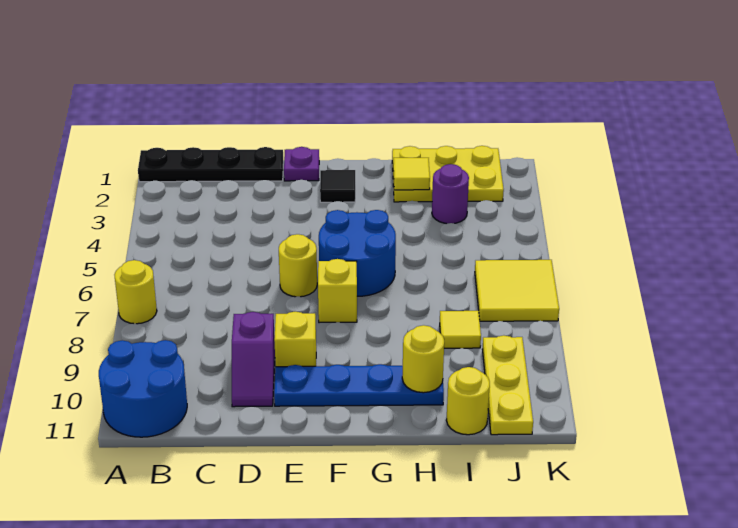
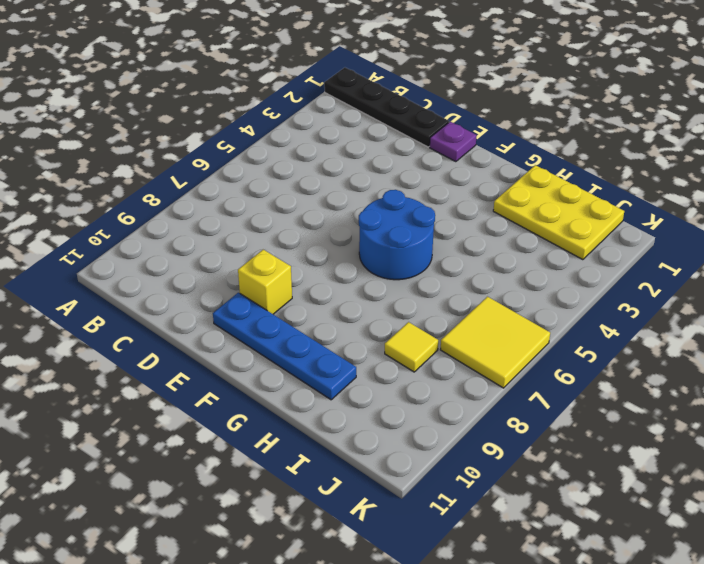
none -> yellow round brick A7 level 1
none -> blue round brick A10:B11 level 1
none -> purple slope D9:D10 level 1 top 9

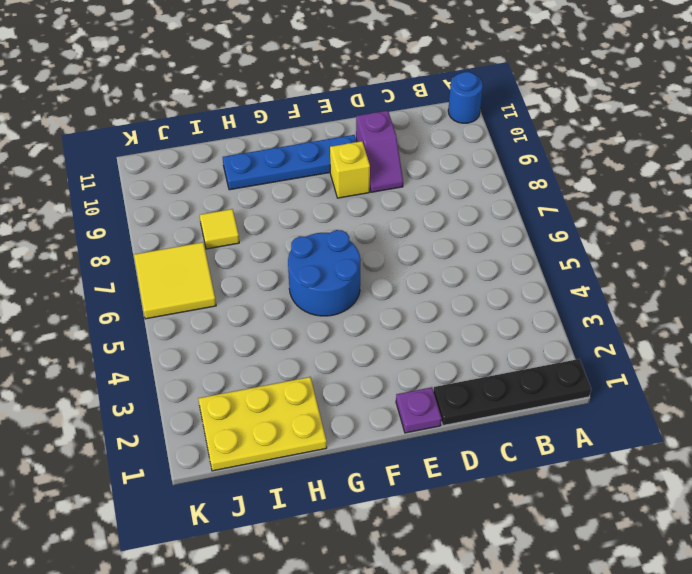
blue round brick A11 level 1 -> blue round brick A10:B11 level 1
purple slope D9:D10 level 1 top 10 -> purple slope D9:D10 level 1 top 9
none -> yellow round brick A7 level 1
none -> yellow round brick E6 level 1
none -> black tile F2 level 1

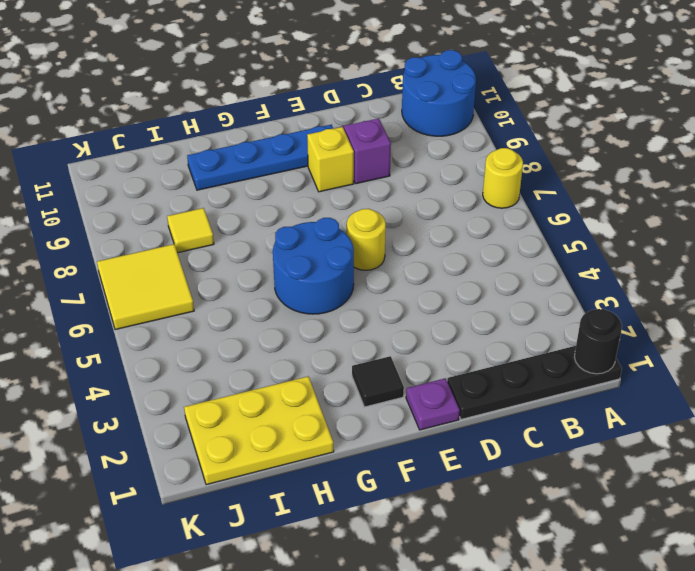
black round brick A1 level 2 -> none
none -> yellow brick F7 level 1
none -> purple round brick I3 level 1
none -> yellow round brick I11 level 1

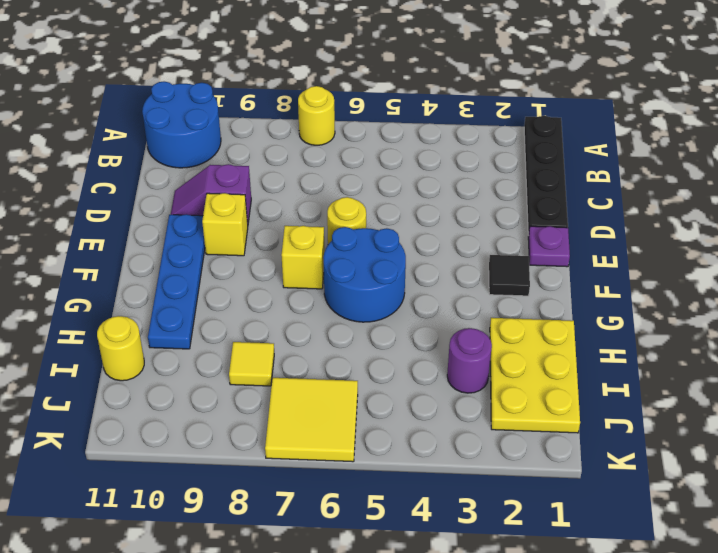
none -> yellow plate J9:J11 level 1
none -> yellow tile H2 level 2
none -> yellow round brick H10 level 2

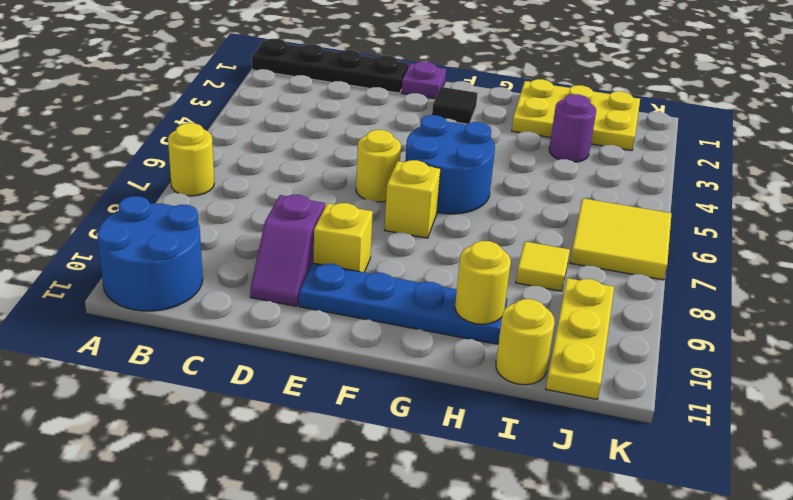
none -> yellow tile H2 level 2

